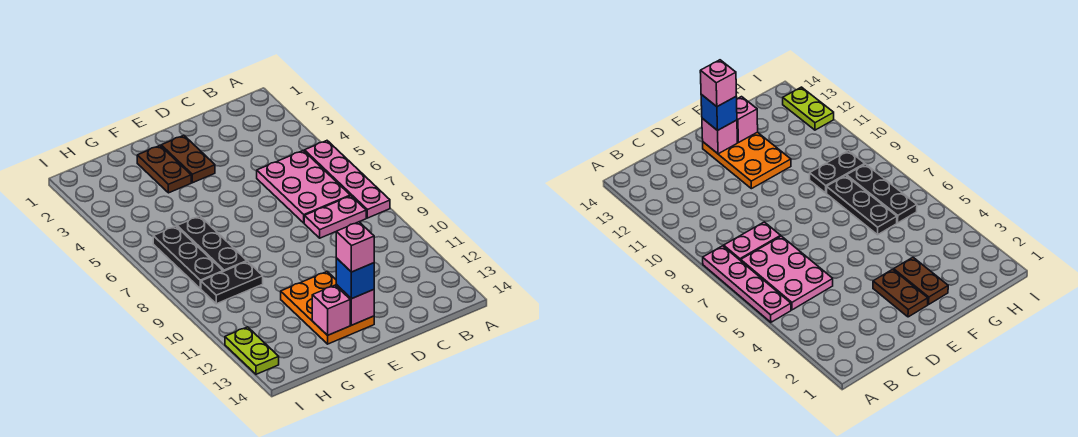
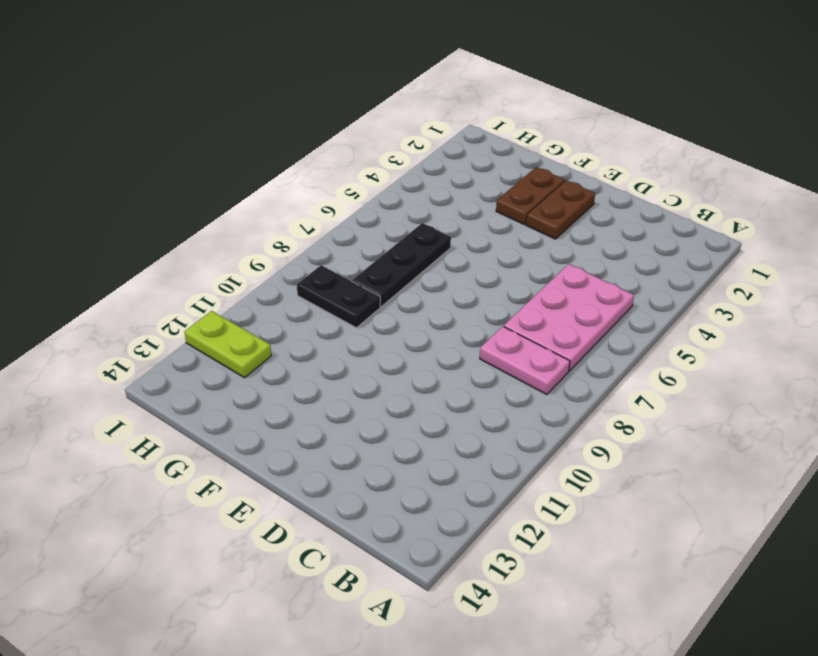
lime plate H12:I12 level 1 -> lime plate I12:I13 level 1
none -> pink plate A5:A8 level 1
none -> orange plate E11:F13 level 1
none -> black plate H6:H8 level 1

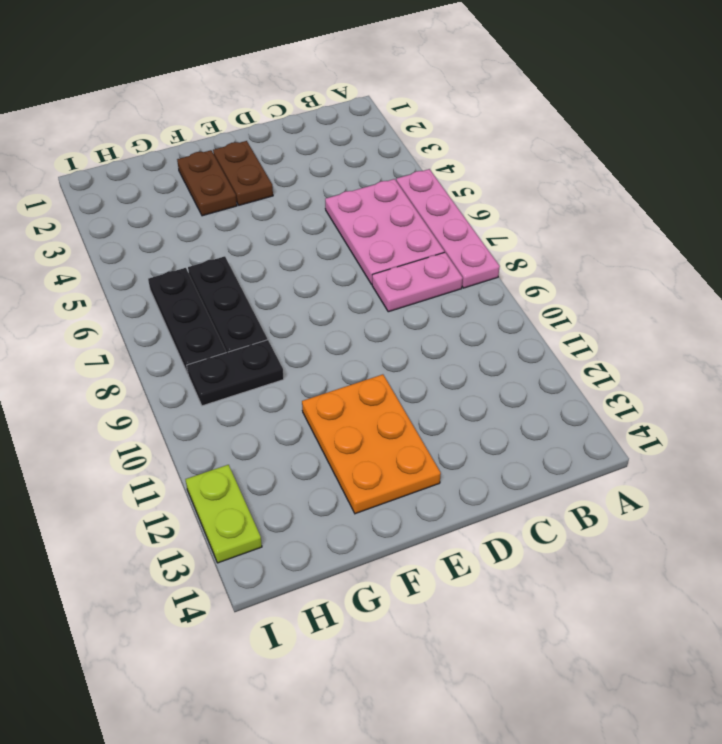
none -> pink brick E13 level 2
none -> pink brick F13 level 2
none -> blue brick E13 level 3

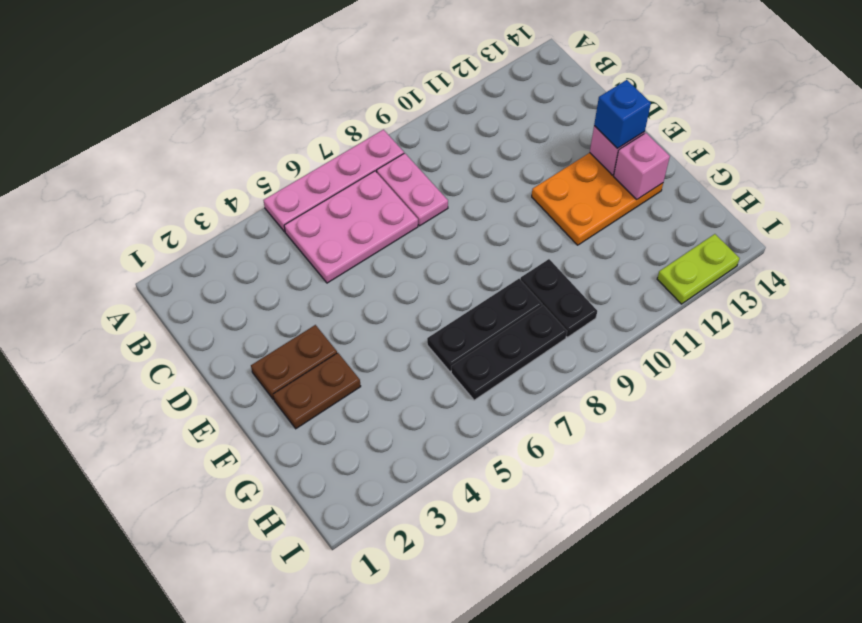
none -> pink brick E13 level 4

